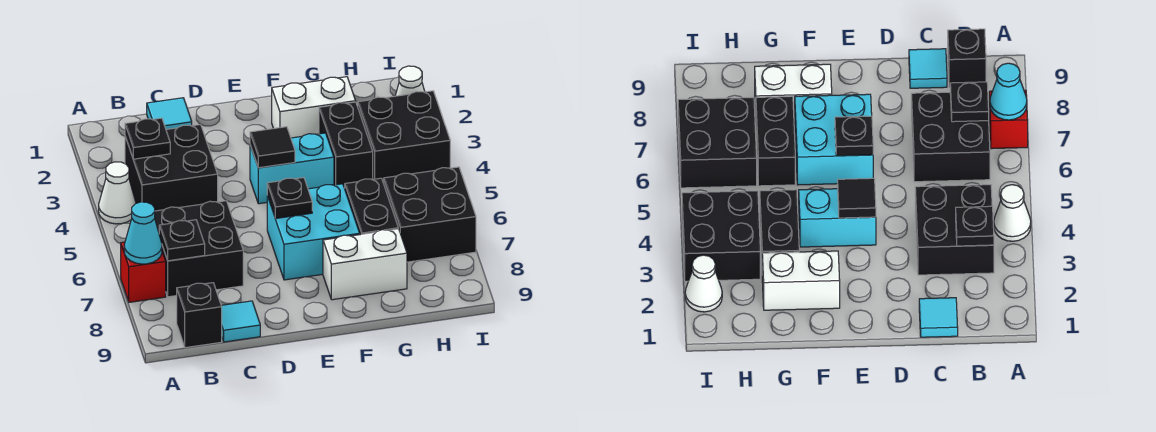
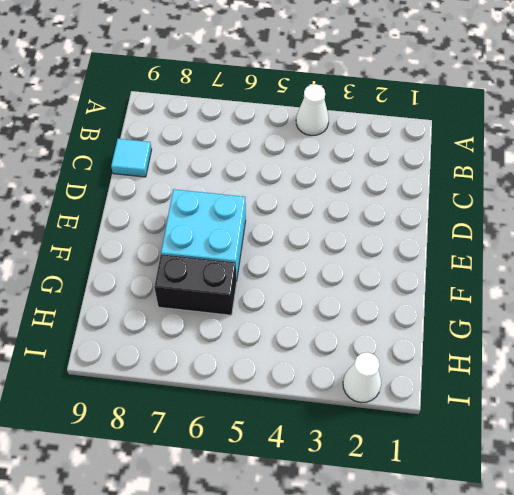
none -> red brick A7 level 1
none -> black brick B3:C4 level 1
none -> black brick B6:C7 level 1

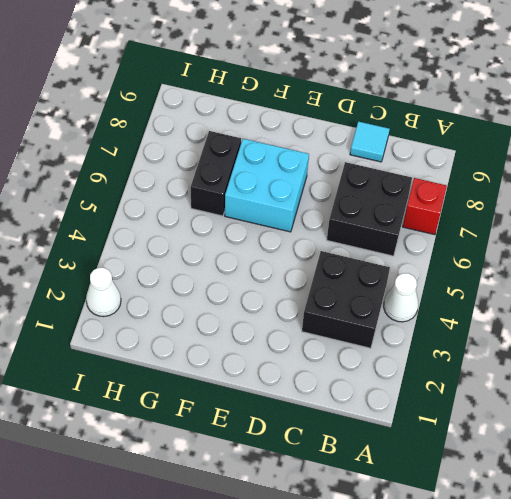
none -> black brick B9 level 1
none -> cyan tile C1 level 1
none -> cyan brick E4:F4 level 1

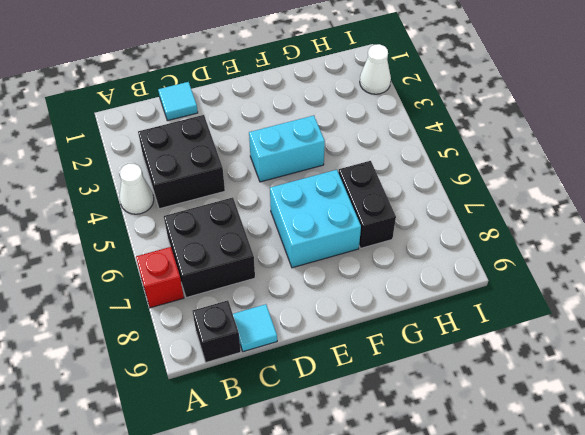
none -> white brick F2:G2 level 1
none -> white brick F8:G8 level 1
none -> black brick G3:G4 level 1

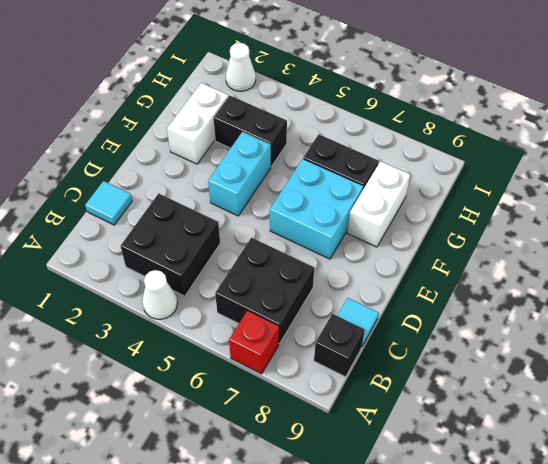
none -> black brick H3:I4 level 1
none -> black brick H6:I7 level 1
none -> cyan cone A7 level 2

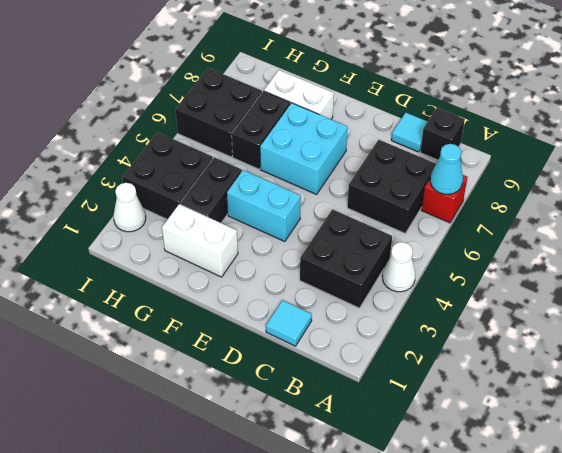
none -> black plate B3 level 2
none -> black plate B7 level 2
none -> black tile E4 level 2

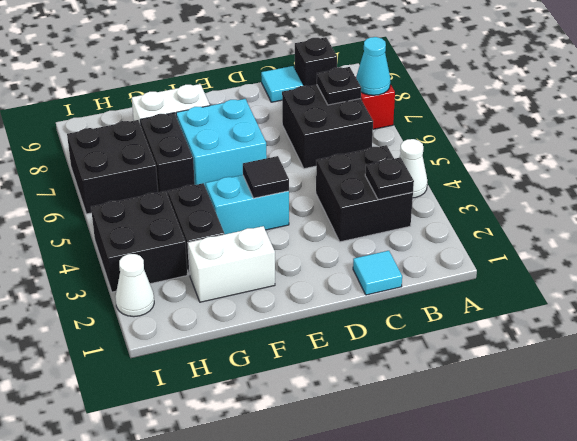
none -> black plate E6 level 2

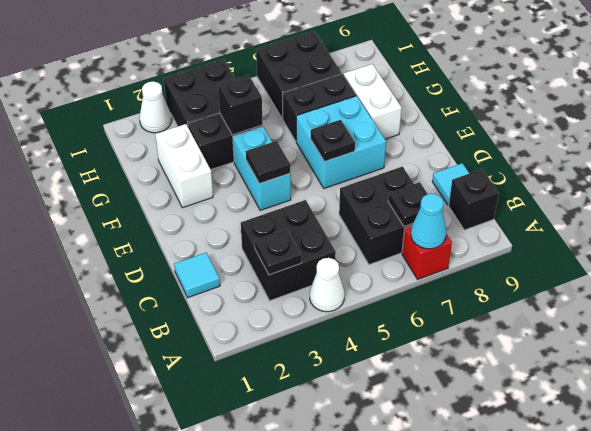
black brick G4 level 2 -> none

